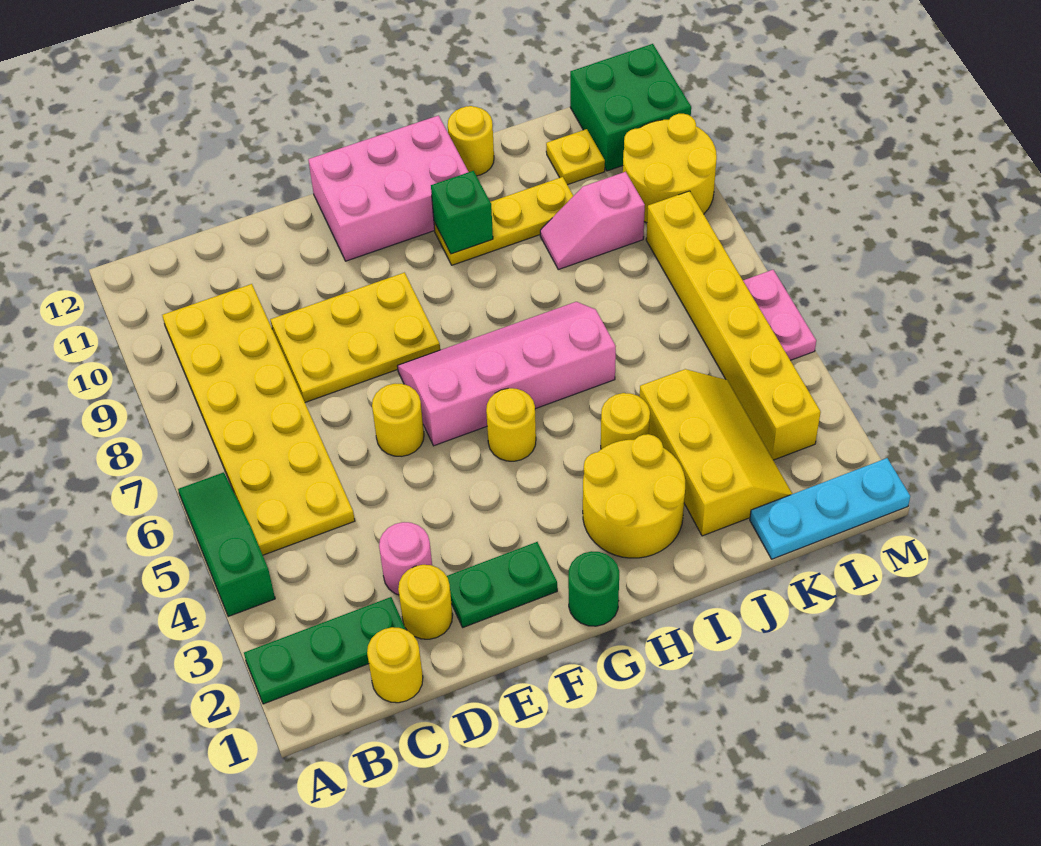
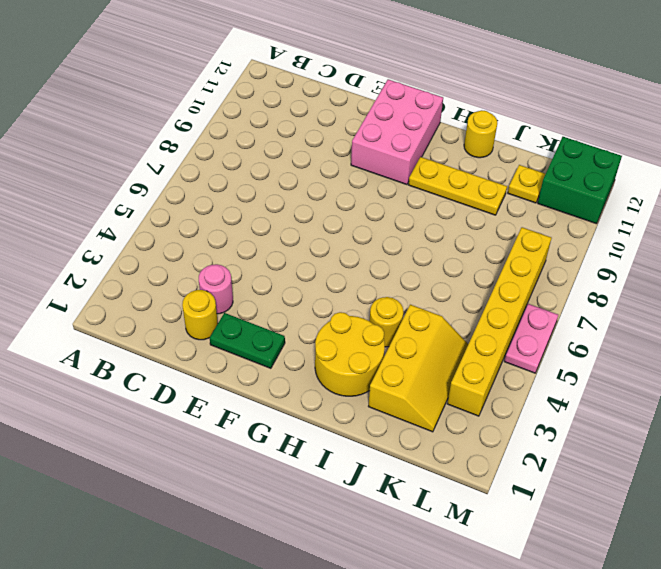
pink brick F10:G12 level 1 -> pink brick F11:H12 level 1
none -> green plate A2:C2 level 1
none -> green slope A4:A6 level 1 top 4
none -> yellow plate B5:C10 level 1

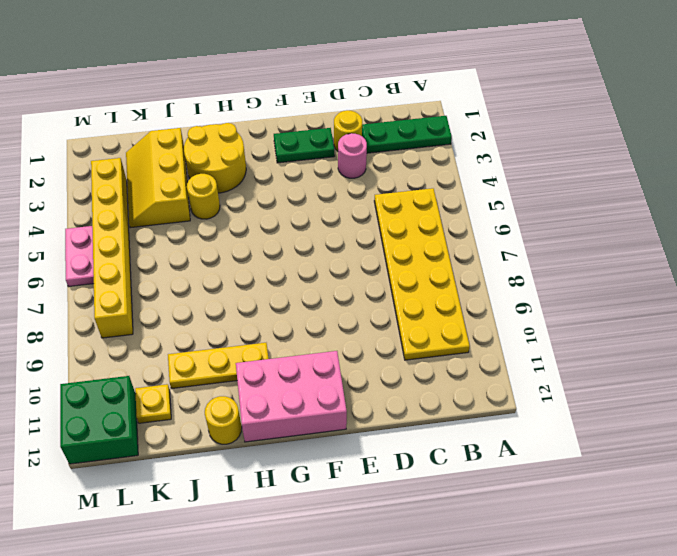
none -> green slope A4:A6 level 1 top 4
none -> yellow round brick C1 level 1
none -> yellow plate D8:F9 level 1

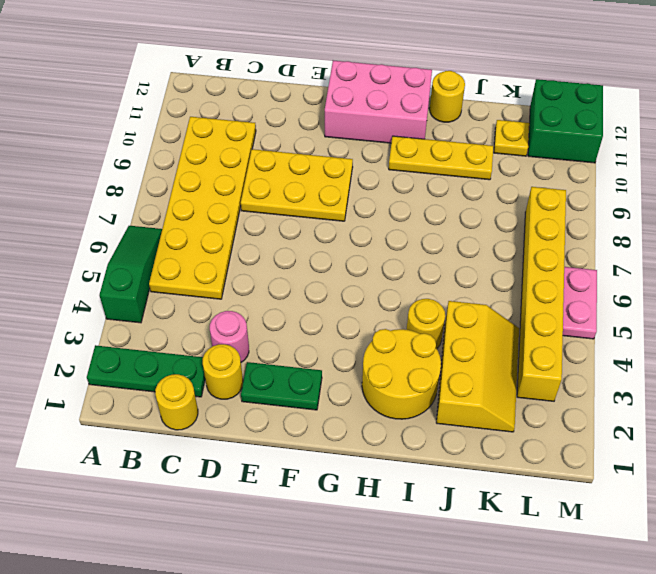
none -> yellow round brick E6 level 1
none -> pink slope F6:I7 level 1 top 6
none -> green round brick G1 level 1

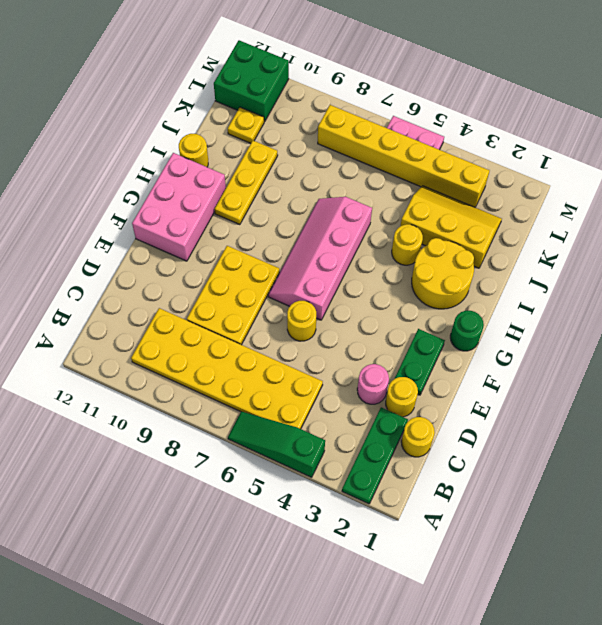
none -> yellow round brick G5 level 1
none -> pink slope J9:K9 level 1 top K
none -> cyan plate K1:M1 level 1

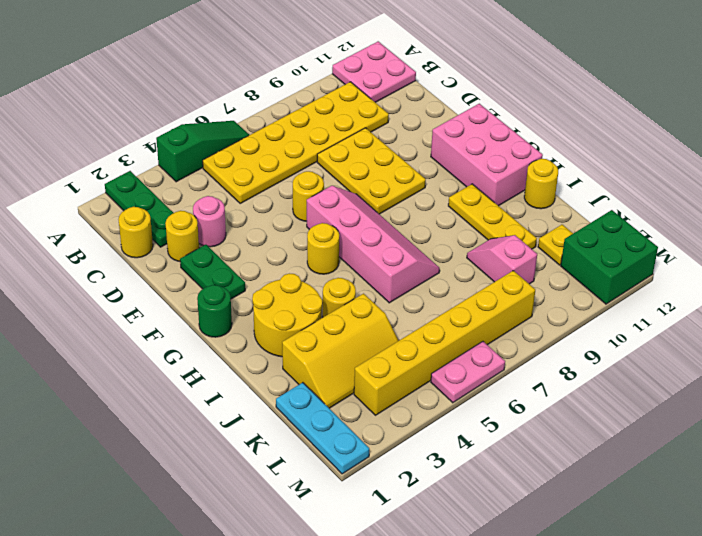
pink plate A11:B12 level 1 -> none
none -> yellow round brick L9:M10 level 1
none -> green brick H10 level 2

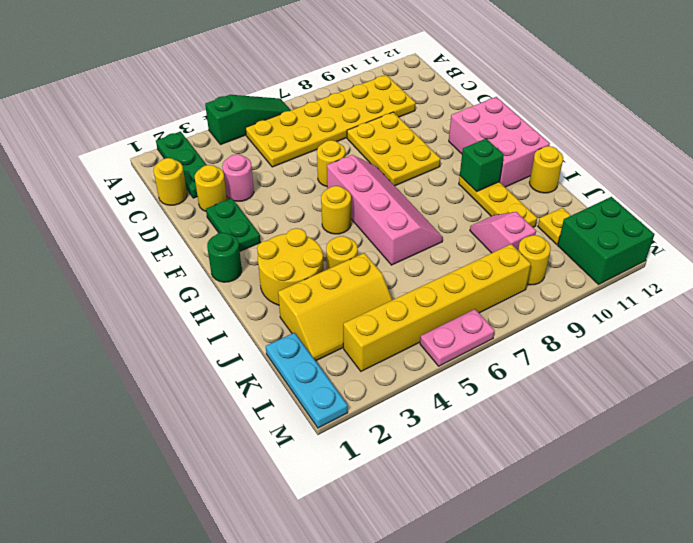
yellow round brick L9 level 1 -> yellow round brick L9:M10 level 1

